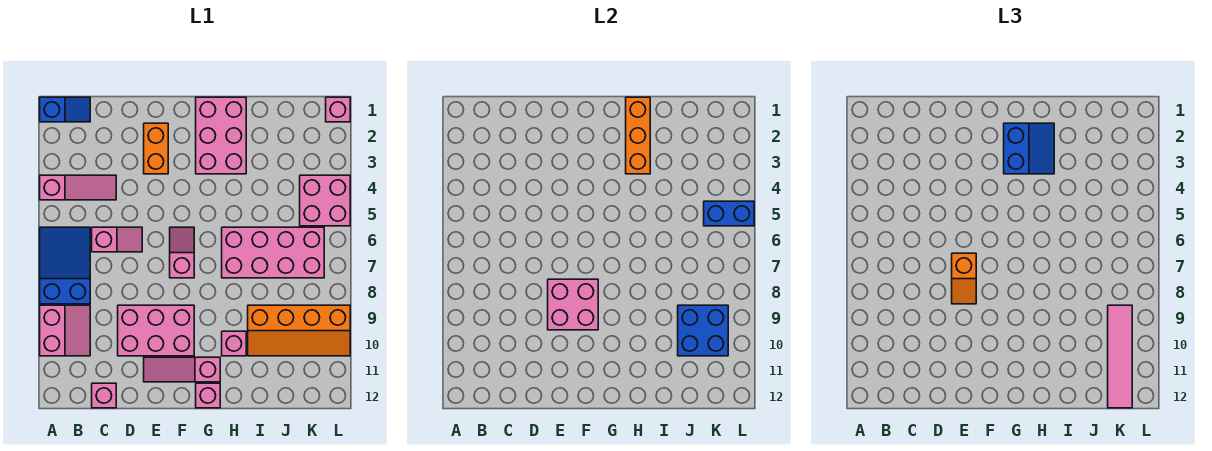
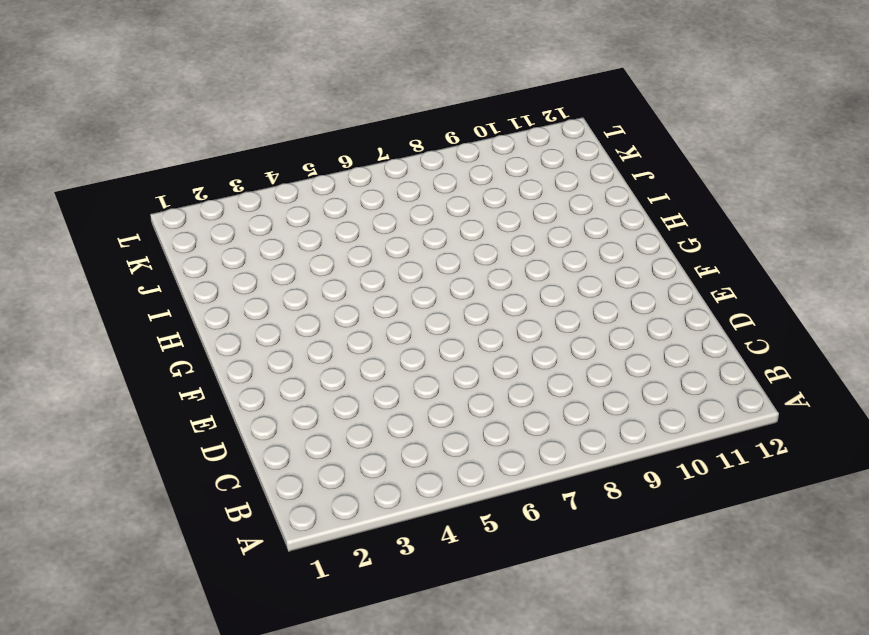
none -> blue slope A1:B1 level 1 top A
none -> pink slope A4:C4 level 1 top A
none -> blue slope A6:B8 level 1 top 8

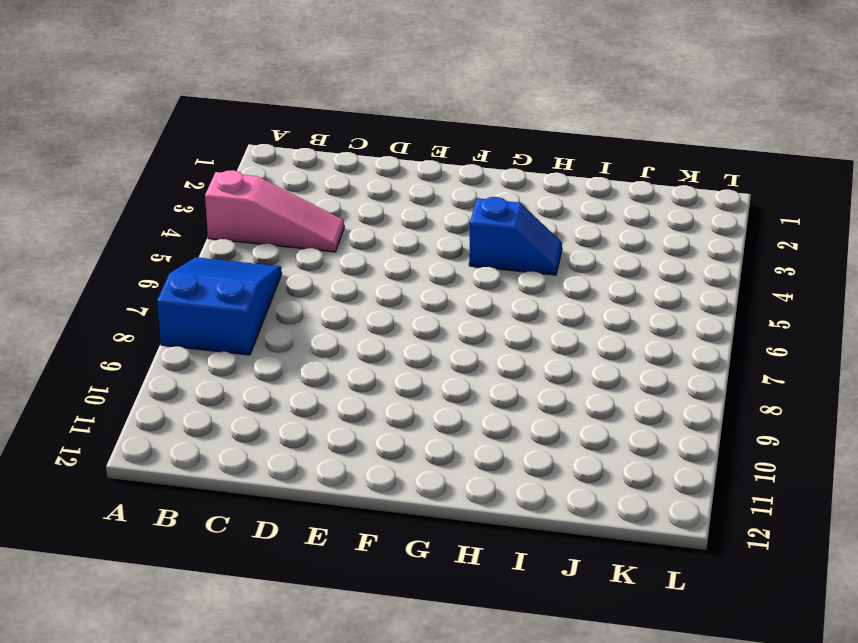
blue slope G4:H4 level 1 top G -> blue slope A1:B1 level 1 top A
none -> pink slope A9:B10 level 1 top A
none -> pink slope C6:D6 level 1 top C
none -> pink brick C12 level 1

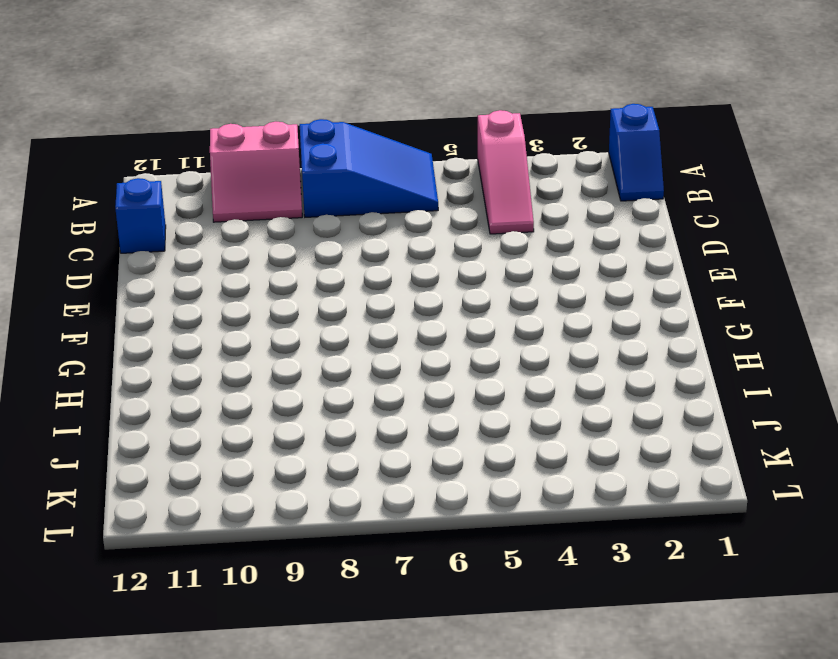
blue brick C12 level 1 -> pink brick C12 level 1
none -> pink slope C6:D6 level 1 top C
none -> pink brick D9:F10 level 1
none -> orange brick E2:E3 level 1

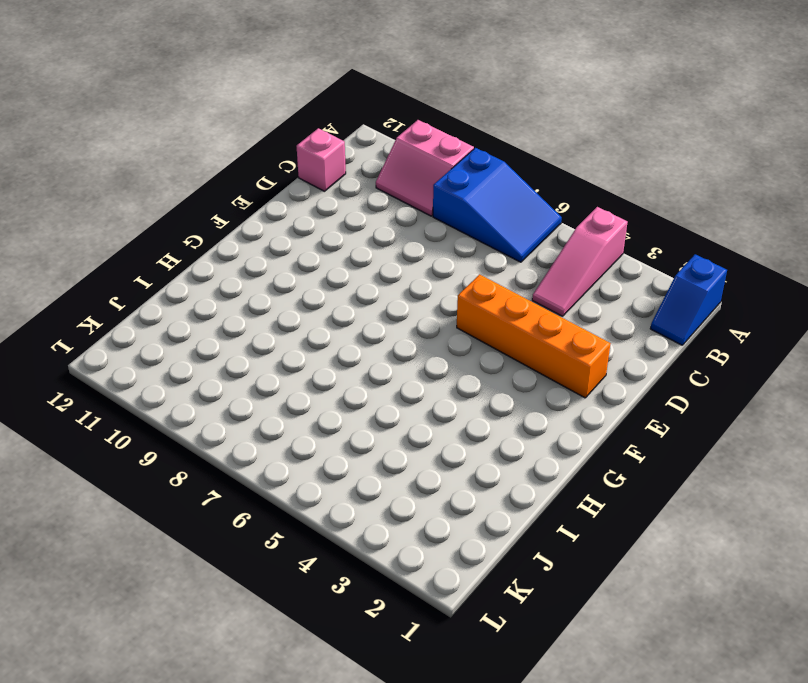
orange brick E2:E5 level 1 -> orange brick E2:E3 level 1
none -> pink slope C6:D6 level 1 top C
none -> pink brick D9:F10 level 1
none -> pink slope E11:G11 level 1 top G

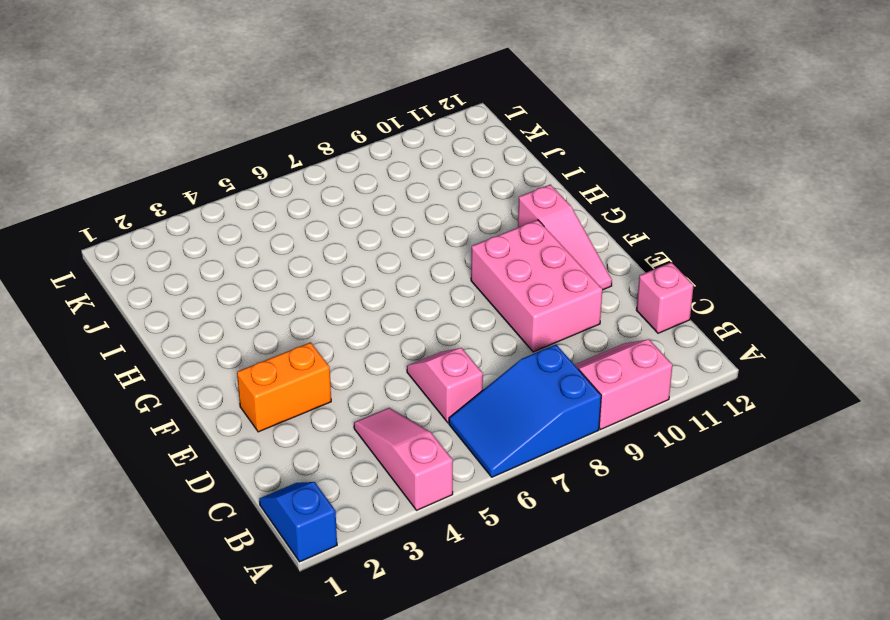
none -> pink slope F6:F7 level 1 top 7
none -> pink brick G1:H3 level 1
none -> pink brick G12 level 1

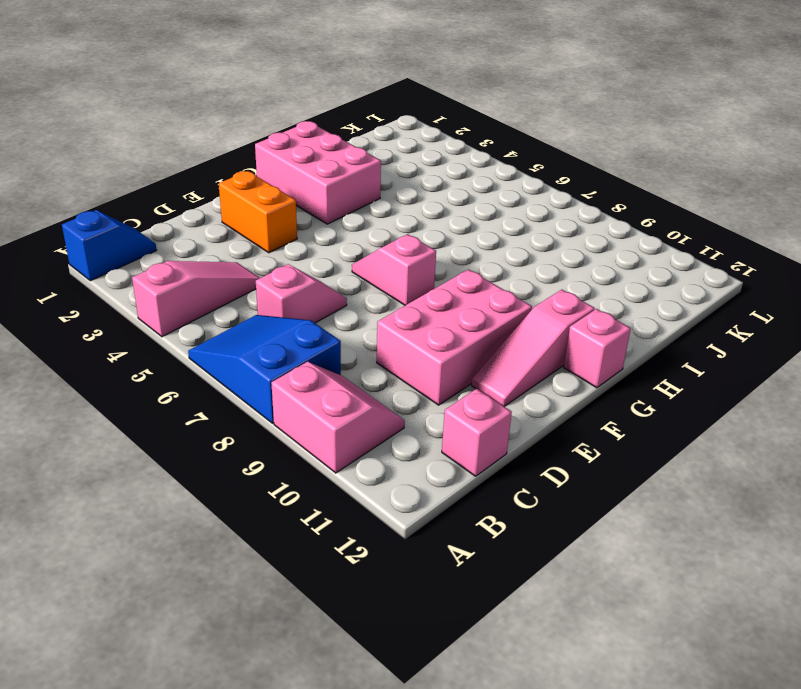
none -> pink brick H6:K7 level 1
none -> pink brick H10 level 1
none -> orange slope I9:L10 level 1 top 9

